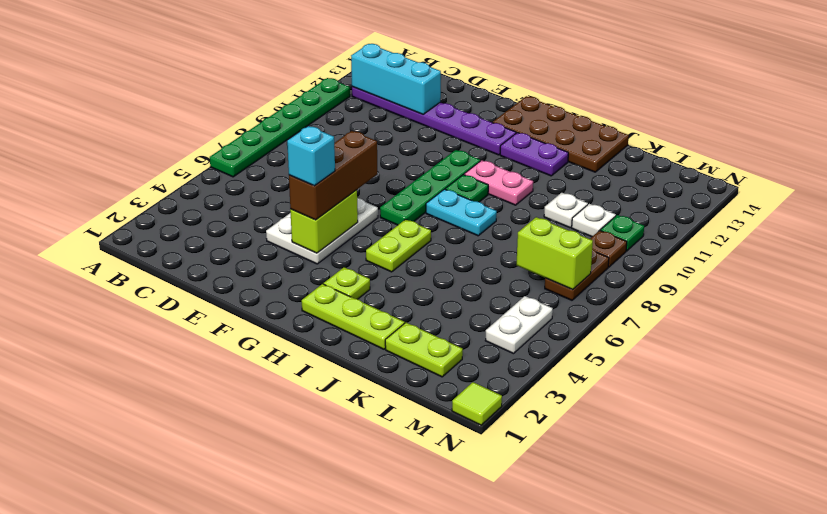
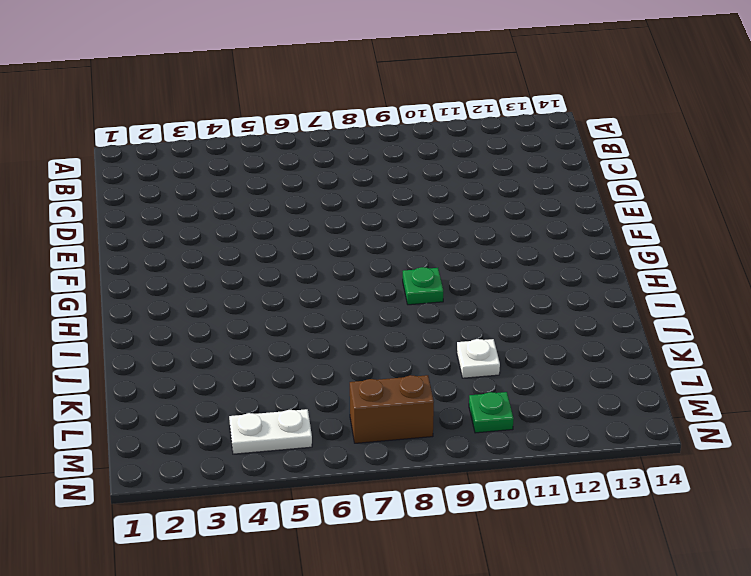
brown brick M7:M8 level 1 -> brown plate M7:M8 level 1
none -> green plate A6:A11 level 1
none -> purple plate B12:G12 level 1
none -> white plate E4:F6 level 1

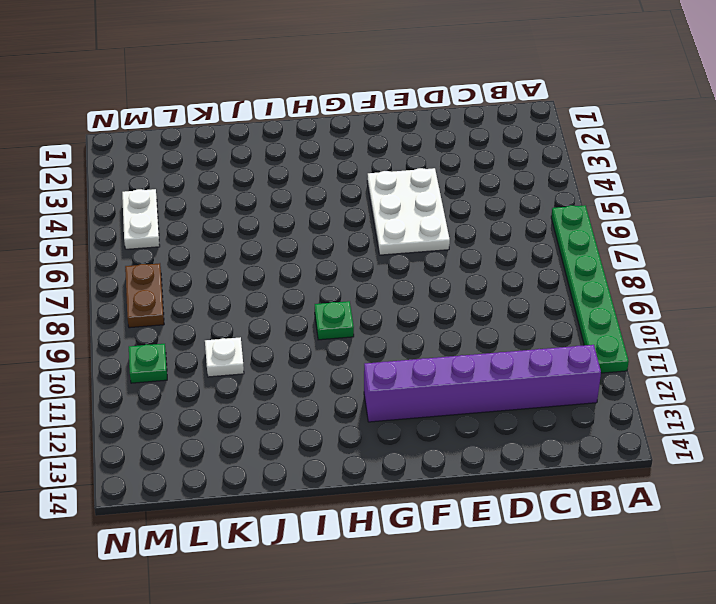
purple brick B12:G12 level 1 -> purple plate B12:G12 level 1
none -> green plate G7:G10 level 1
none -> brown plate G13:J14 level 1
none -> lime plate H2:J2 level 1

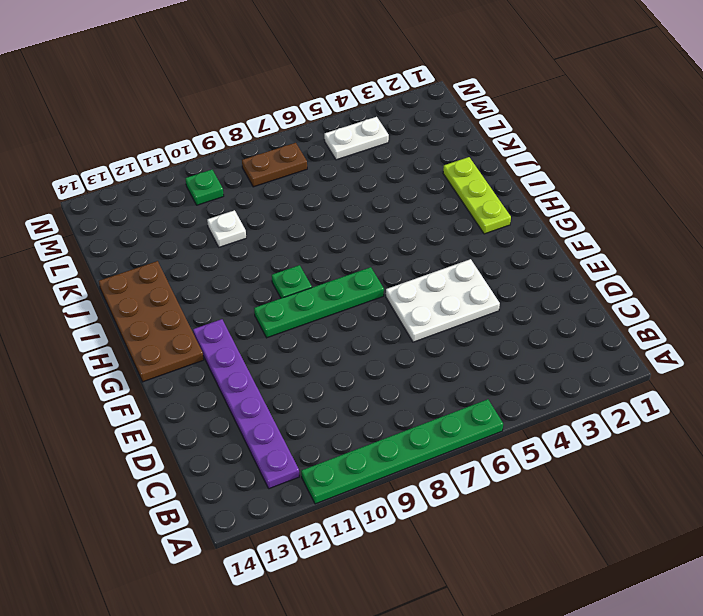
none -> lime plate H3 level 1
none -> lime plate H5:H6 level 1
none -> cyan plate H8:I8 level 1

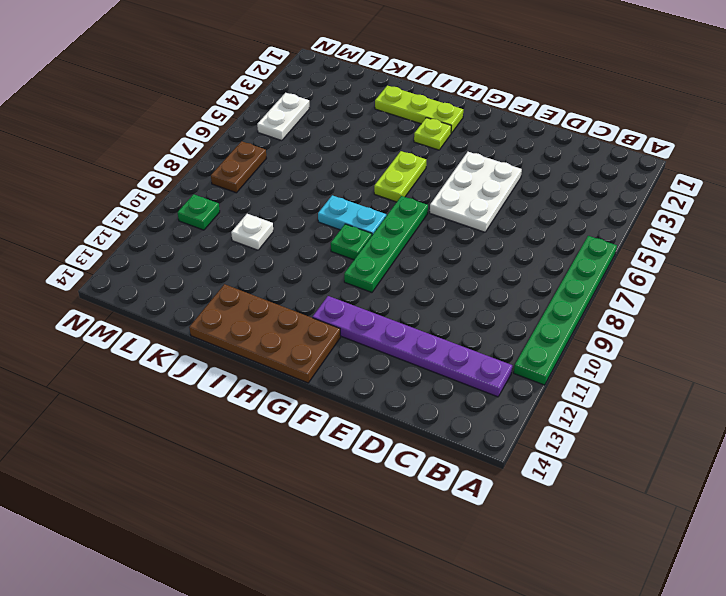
none -> pink plate H10:I10 level 1
none -> purple plate H12:I12 level 1
none -> lime plate K2:L2 level 1

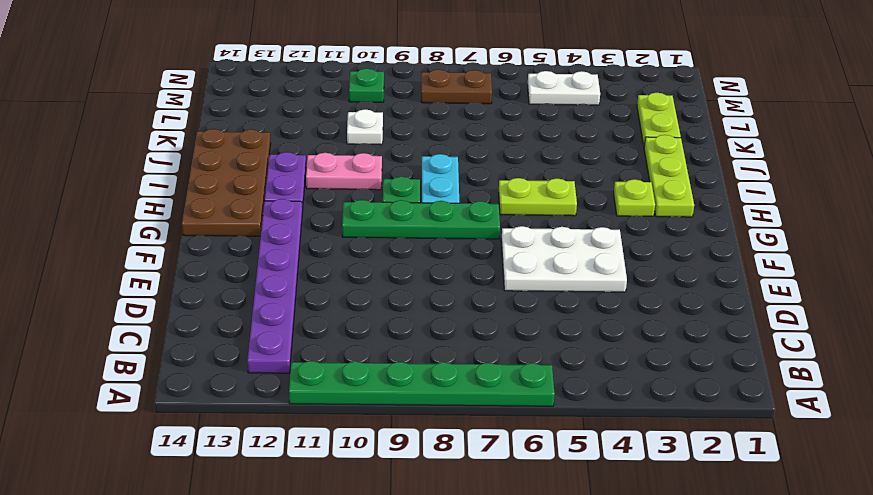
pink plate I10:I11 level 1 -> pink plate H10:I10 level 1
none -> white plate L10 level 1
none -> brown plate M9 level 1
none -> lime tile N1 level 1

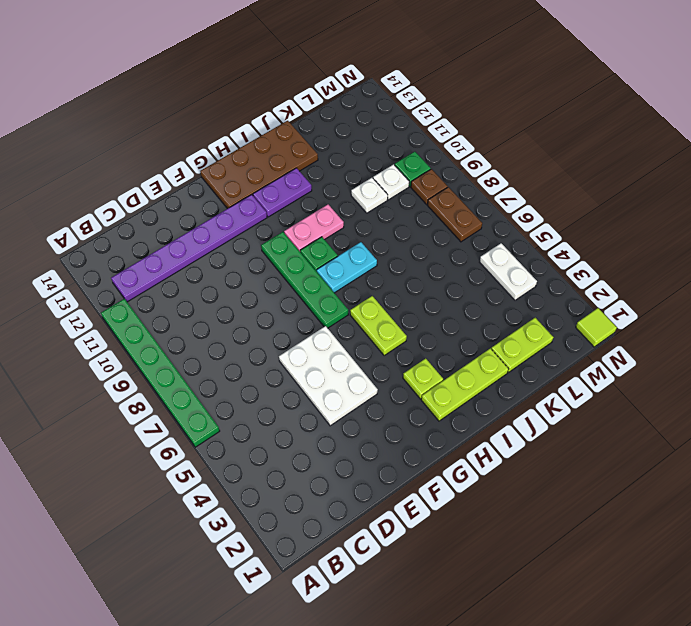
none -> cyan brick B12:D12 level 2
none -> lime brick F4:F5 level 2
none -> lime brick L7:M7 level 2

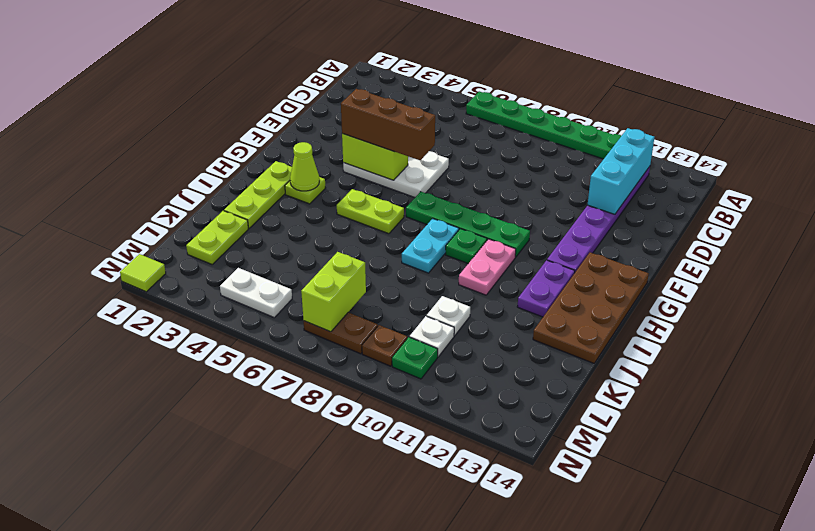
lime cone H3 level 2 -> none
none -> cyan brick F4 level 4

